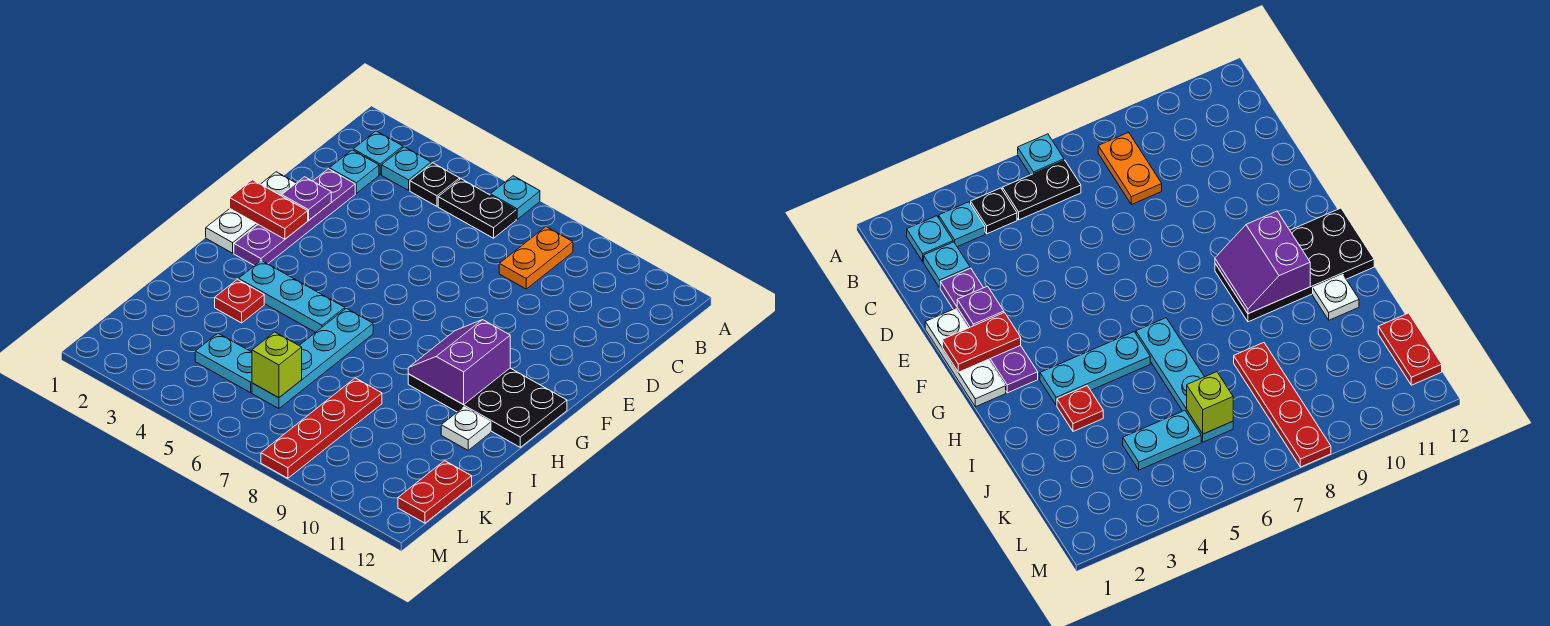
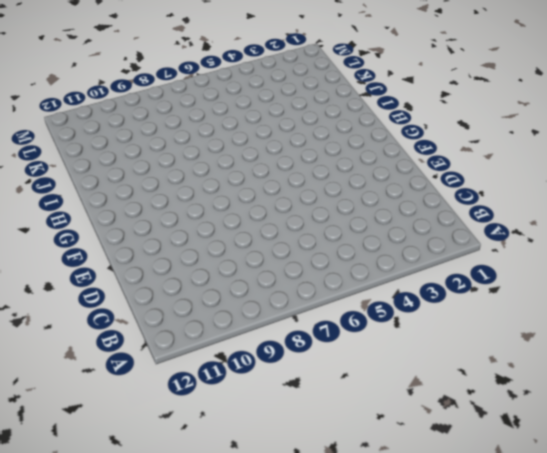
none -> cyan plate A6 level 1
none -> cyan plate B2 level 1
none -> cyan plate B3 level 1

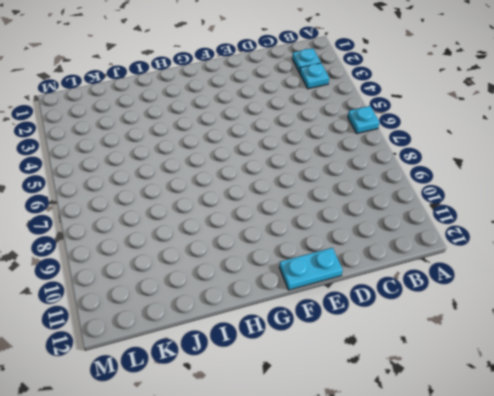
cyan plate E12:F12 level 1 -> cyan plate K4:K5 level 1
none -> black plate B4 level 1
none -> black plate B5:B6 level 1
none -> orange plate B8:C8 level 1

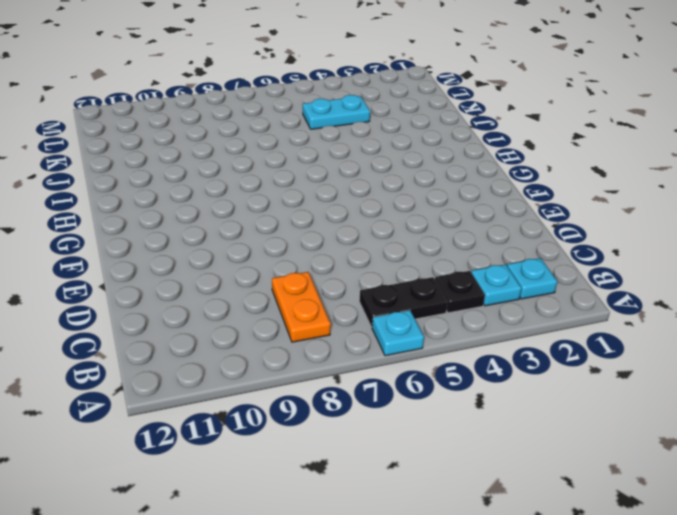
none -> cyan plate C2 level 1
none -> purple plate D2:G2 level 1
none -> white plate E1:G1 level 1

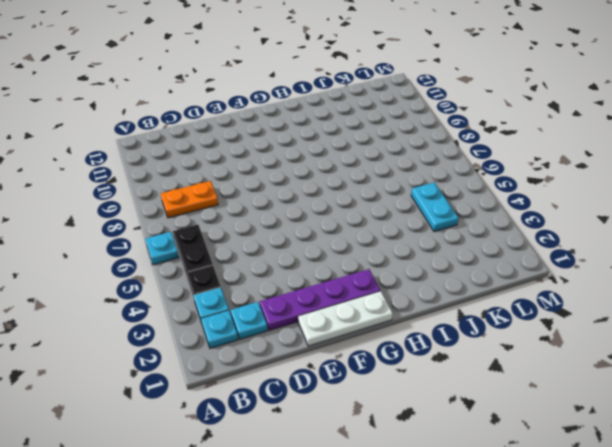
none -> black plate G9:H12 level 1
none -> cyan plate H3:H5 level 1
none -> cyan plate H6:K6 level 1

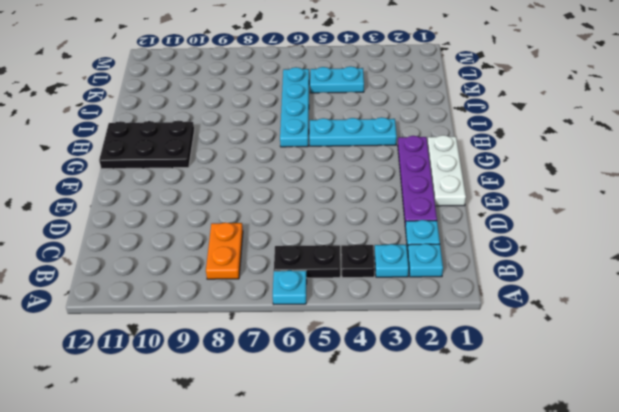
black plate G10:H12 level 1 -> black plate G9:H12 level 1
none -> red plate I3 level 1
none -> white plate I11 level 1
none -> red plate J8:M8 level 1

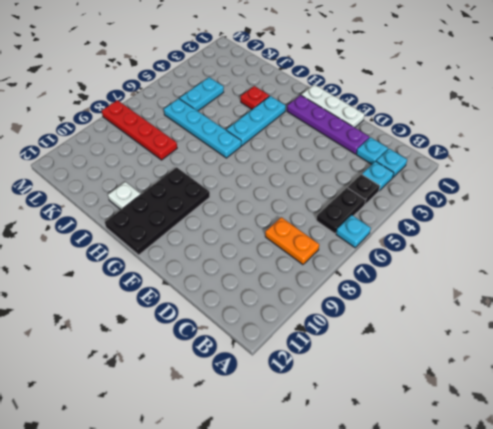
none -> red plate K12:L12 level 1
none -> purple plate E2 level 2
none -> red plate F1:F2 level 2

